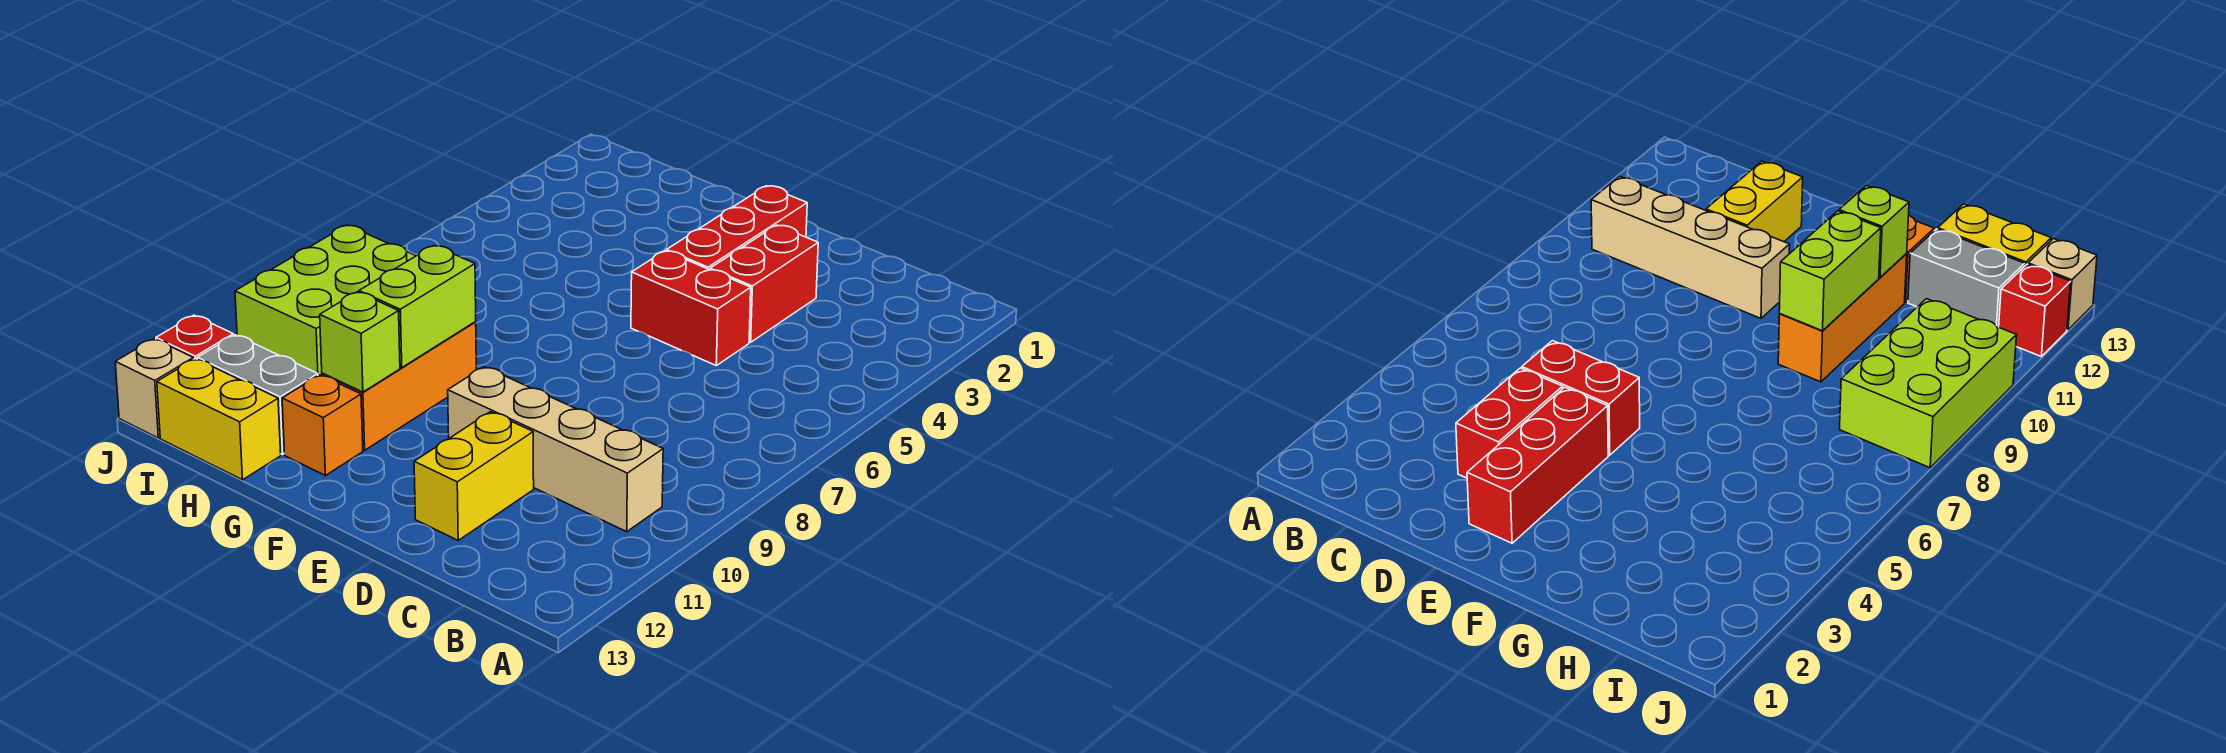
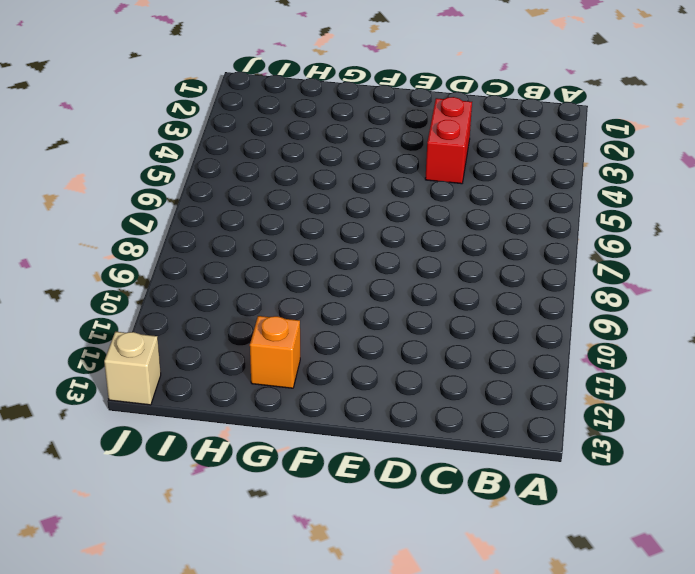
none -> tan brick B10:E10 level 1
none -> red brick D5:E5 level 1
none -> yellow brick D11:D12 level 1

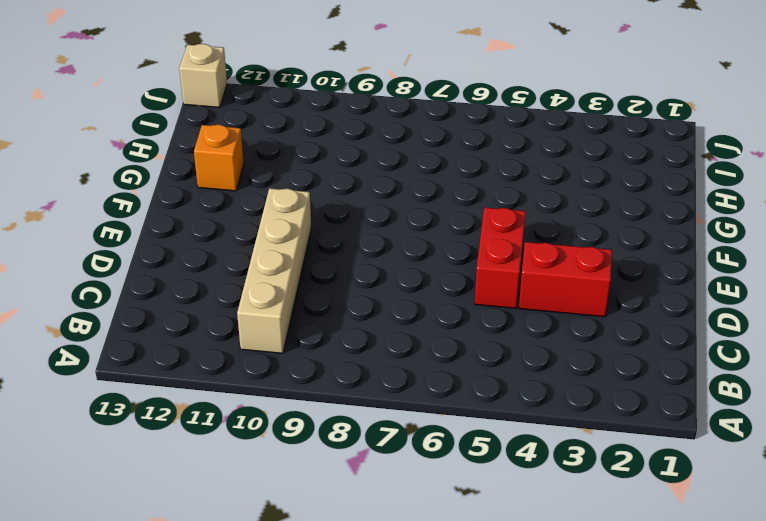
none -> yellow brick D11:D12 level 1
none -> red brick E2:E4 level 1
none -> orange brick G9:G11 level 1

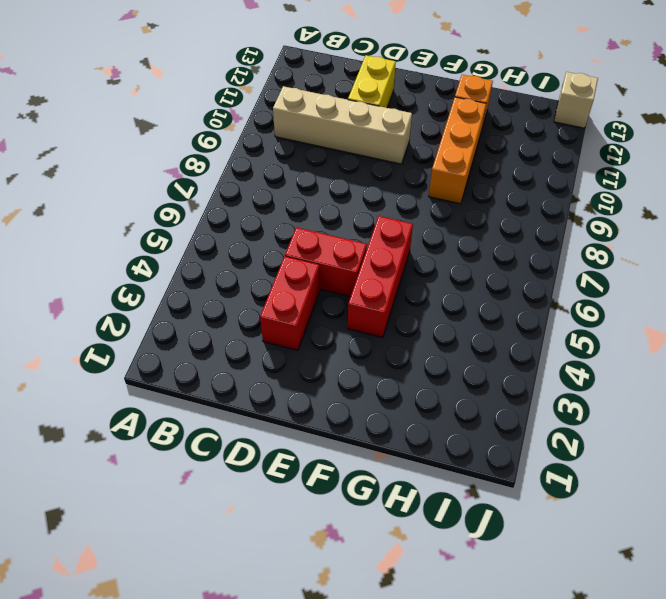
red brick F4:F6 level 1 -> red brick E2:E4 level 1
none -> grey brick H12:I12 level 1
none -> yellow brick H13:I13 level 1
none -> lime brick I8:J10 level 1

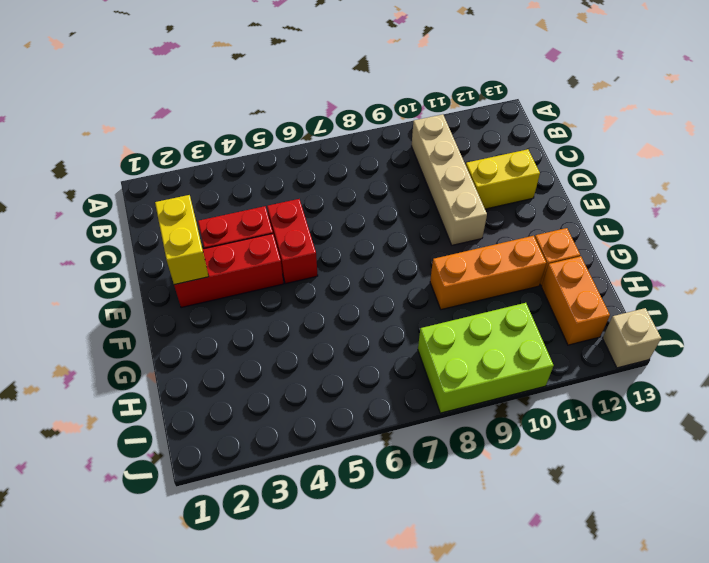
yellow brick D2:E2 level 2 -> yellow brick H13:I13 level 1
orange brick H12:I12 level 1 -> grey brick H12:I12 level 1
none -> red brick J12 level 1
none -> lime brick G9:G10 level 2
none -> lime brick G11 level 2

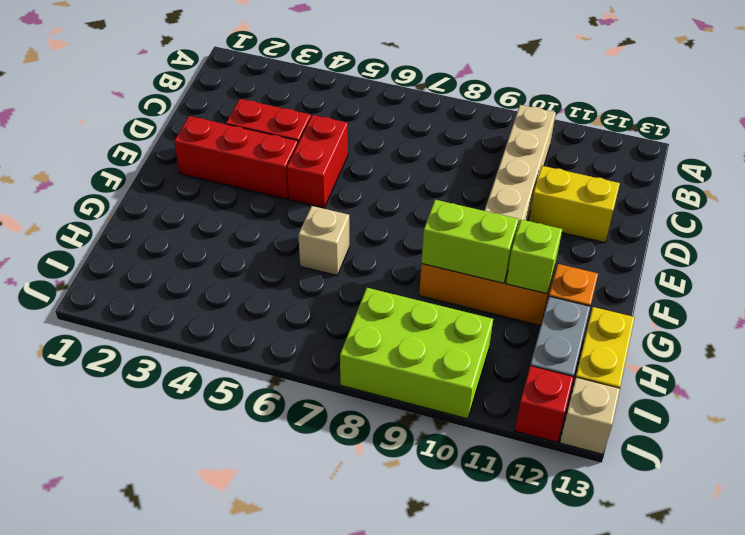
tan brick G6 level 1 -> none

